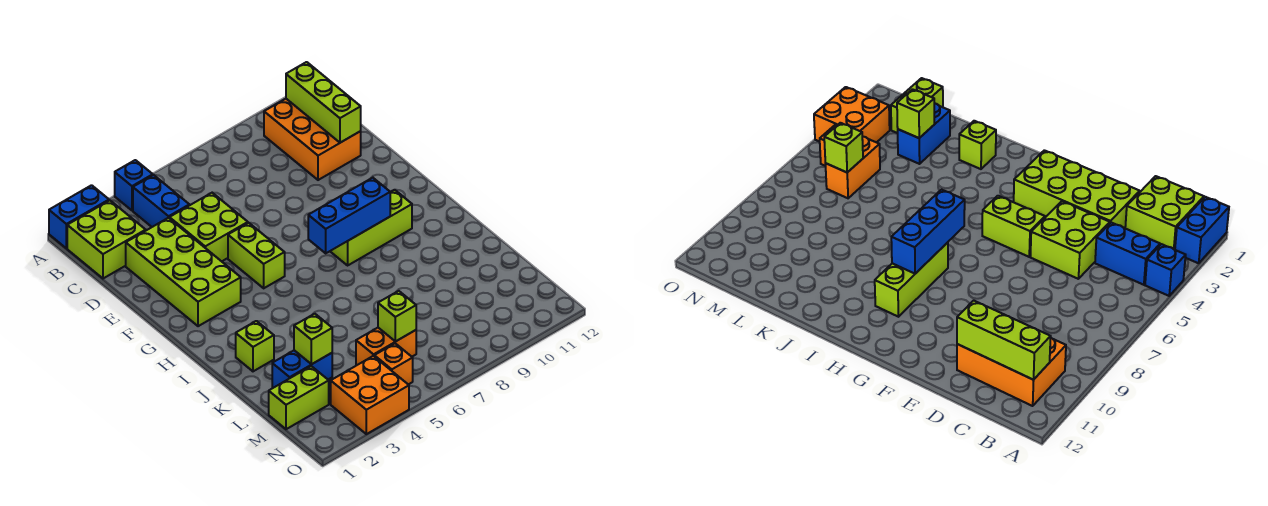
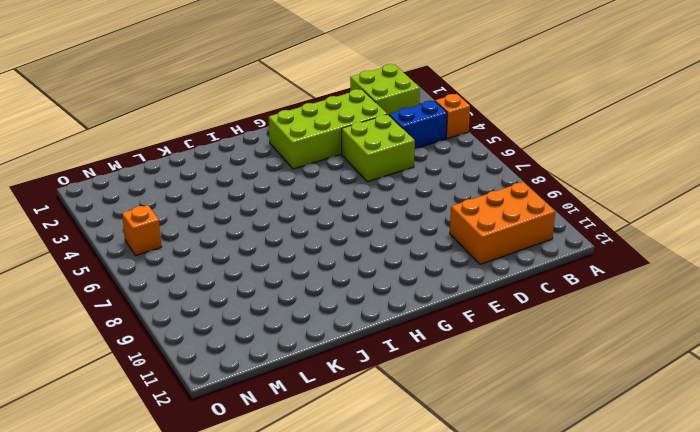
orange brick A4 level 1 -> blue brick A4 level 1
none -> blue brick A1:A2 level 1
none -> lime brick F5:G5 level 1
none -> lime brick H8:H10 level 1

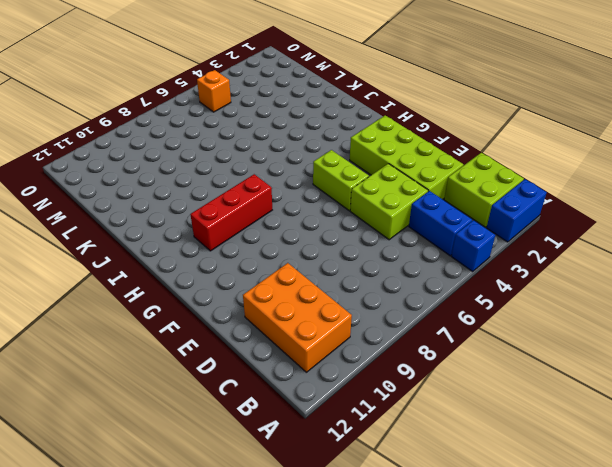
red brick H8:H10 level 1 -> lime brick H8:H10 level 1
none -> lime brick J2 level 1
none -> blue brick L2:L3 level 1
none -> lime brick M1:M2 level 1

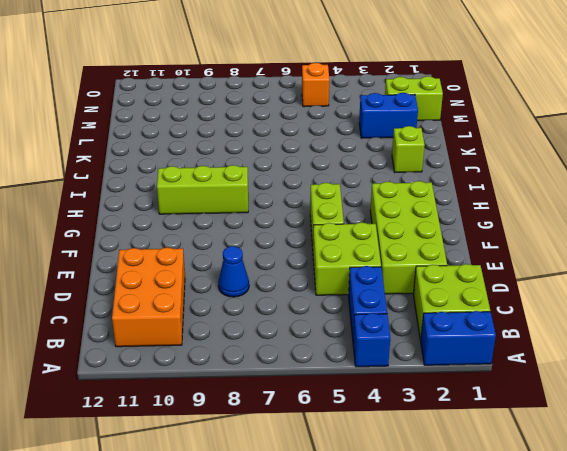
blue cone D8 level 1 -> none
none -> orange brick M5:M6 level 1
none -> orange brick N3:O4 level 1
none -> lime brick B11:D11 level 2

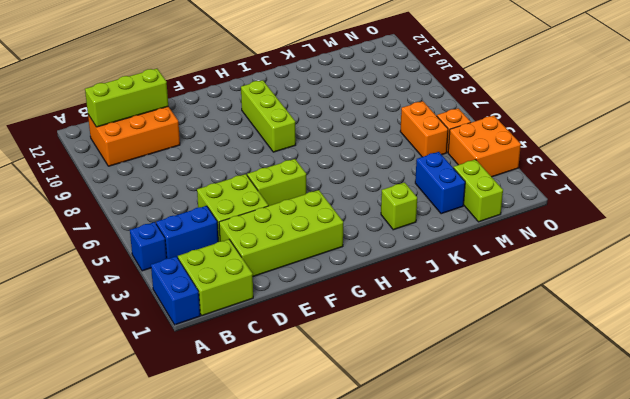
none -> blue brick H7:H9 level 2
none -> lime brick L3 level 2
none -> lime brick M6 level 2

